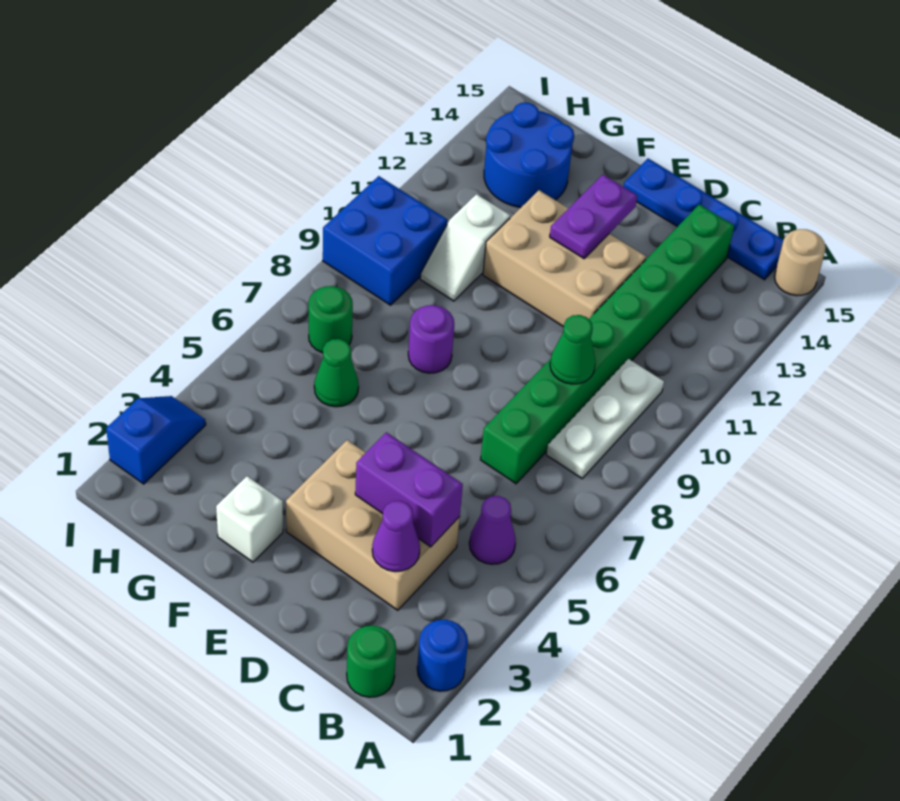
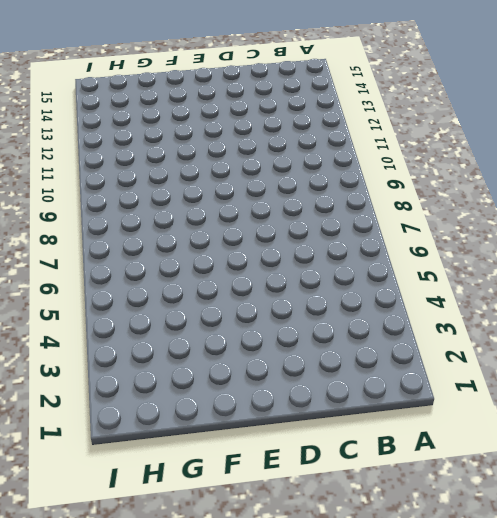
none -> blue round brick A2 level 1
none -> tan round brick A15 level 1
none -> green round brick B1 level 1

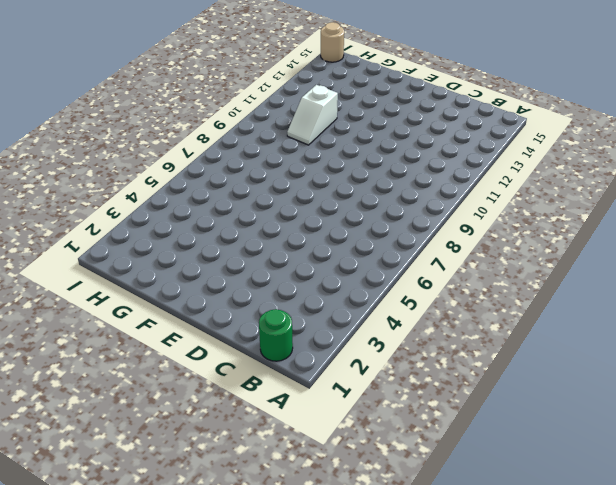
tan round brick I15 level 1 -> tan round brick A15 level 1
none -> blue round brick A2 level 1
none -> purple cone B5 level 1
none -> white plate B8:B10 level 1

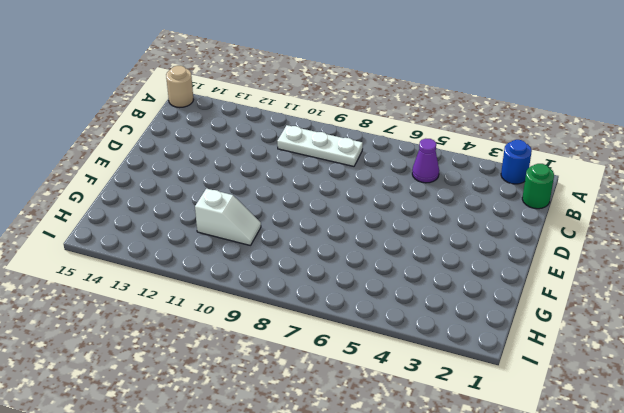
none -> blue plate B15:E15 level 1
none -> tan brick C3:E4 level 1
none -> green brick C7:C14 level 1

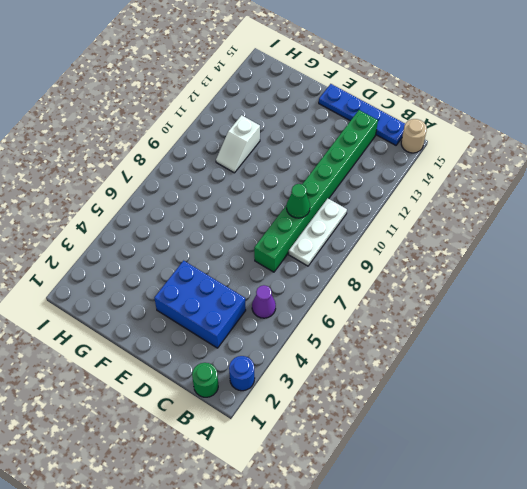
blue brick C3:E4 level 1 -> tan brick C3:E4 level 1
none -> tan brick D11:F12 level 1
none -> white brick F2 level 1
none -> purple round brick F8 level 1

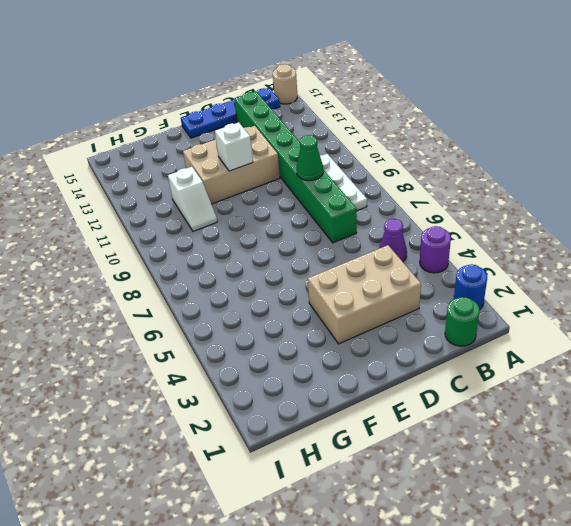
purple round brick A4 level 1 -> purple round brick F8 level 1
white brick E11 level 2 -> white brick F2 level 1
none -> green cone G6 level 1
none -> blue round brick G13:H14 level 1
none -> green round brick H7 level 1

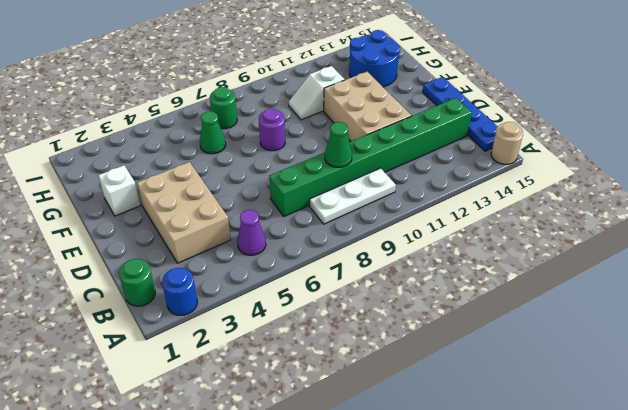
none -> blue brick H9:I10 level 1
none -> blue slope I2:I3 level 1 top 2
none -> purple cone C3 level 2

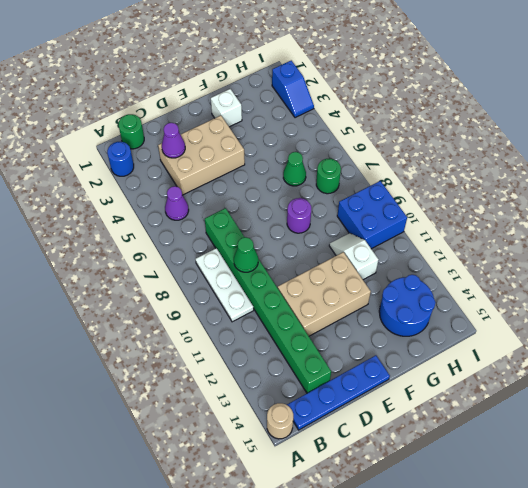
none -> purple brick C4:D4 level 2
none -> purple plate E12:E13 level 2

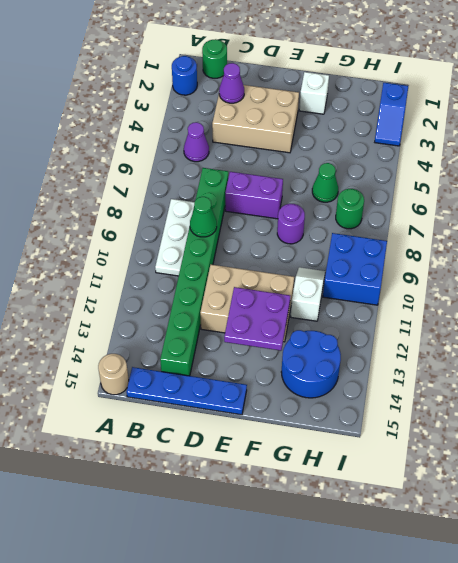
purple brick D7:E7 level 1 -> purple brick C4:D4 level 2
purple plate E12:F13 level 2 -> purple plate E12:E13 level 2

